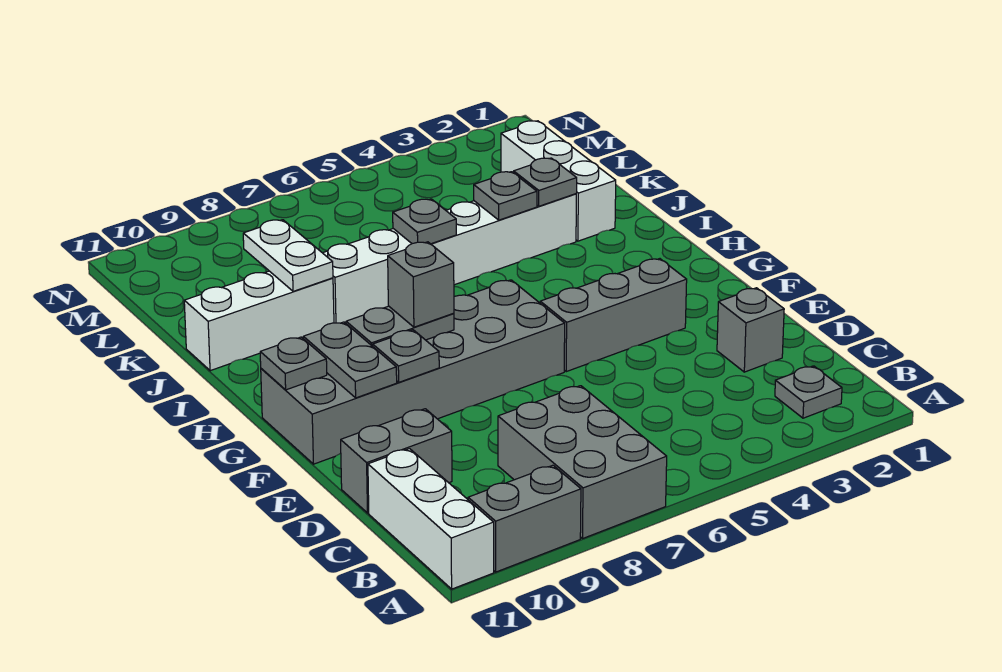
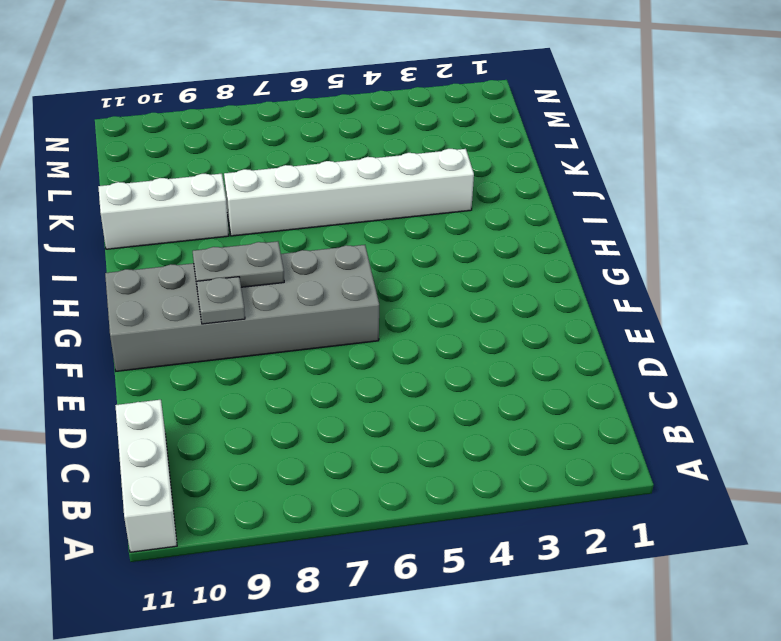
none -> grey brick A7:C8 level 1
none -> grey brick A9:A10 level 1
none -> grey plate B2 level 1

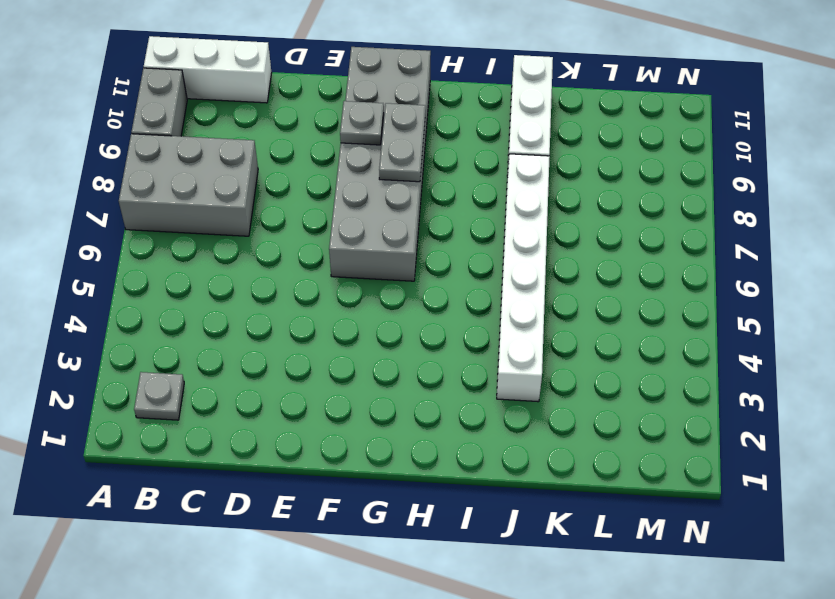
none -> grey brick D2 level 1
none -> grey brick D10:D11 level 1
none -> grey brick F3:F5 level 1

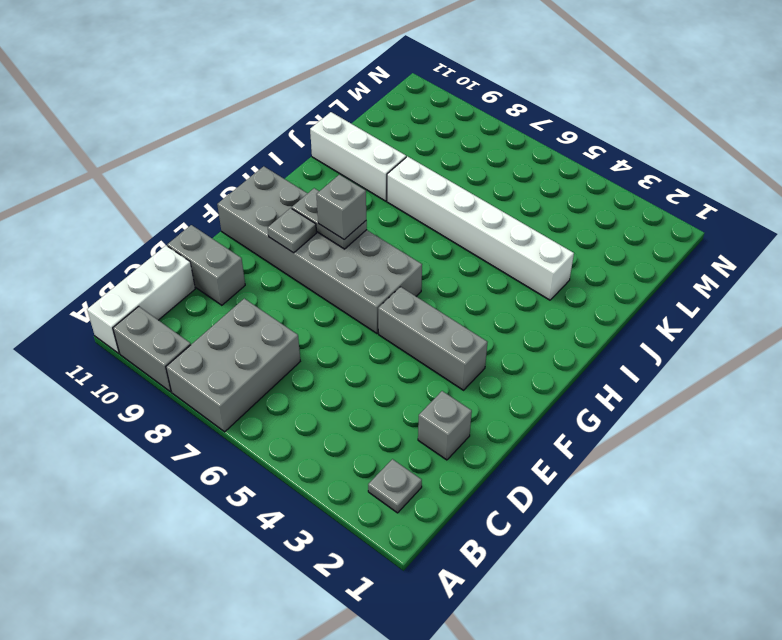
none -> white brick J2:L2 level 1
none -> grey plate F10:G10 level 2
none -> grey plate G11 level 2

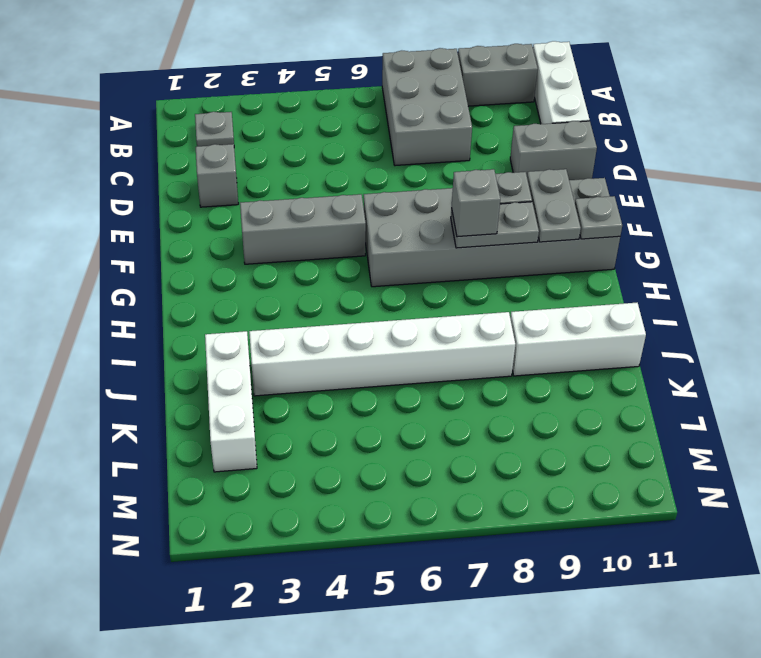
none -> grey plate J3 level 2
none -> grey plate J4 level 2
none -> grey plate J6 level 2

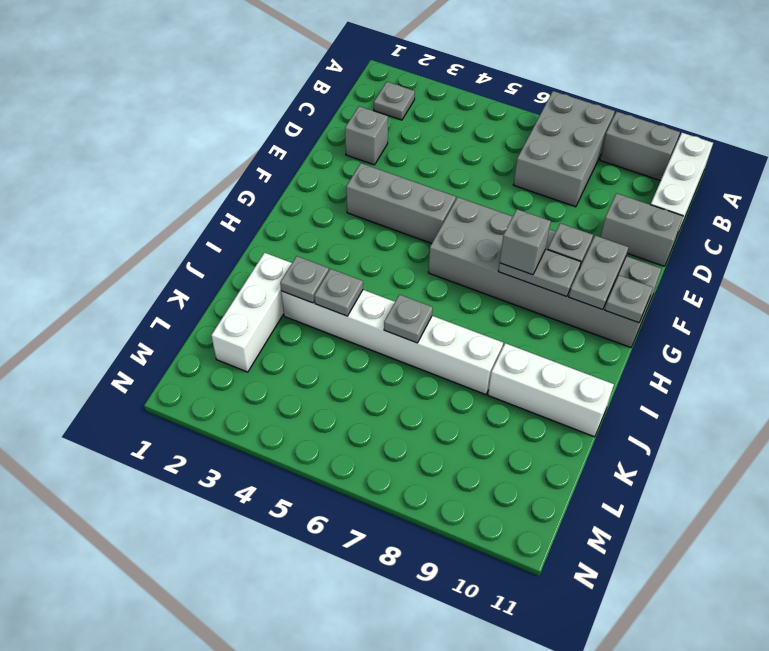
none -> white plate J9:K9 level 2

